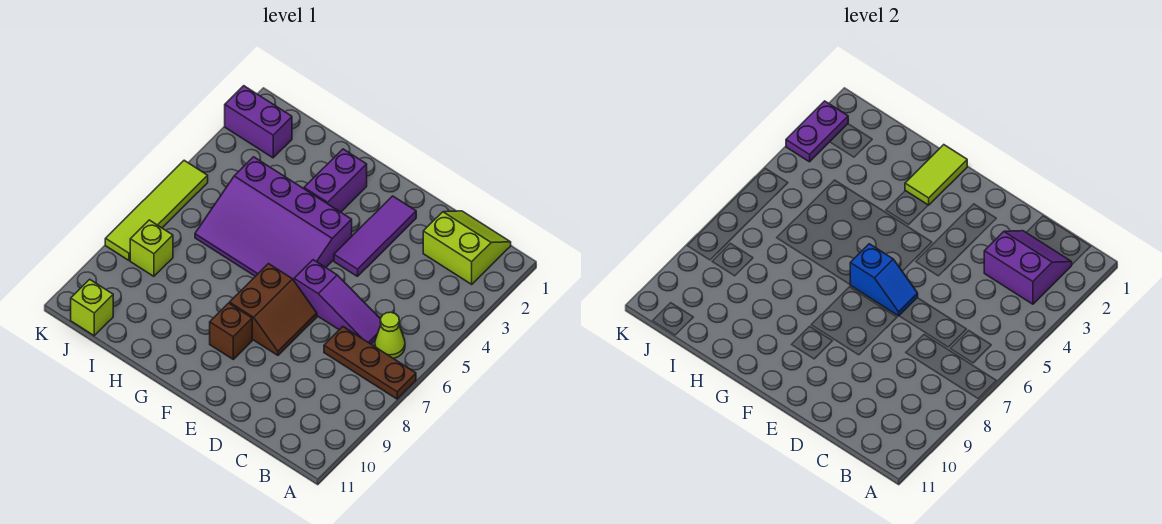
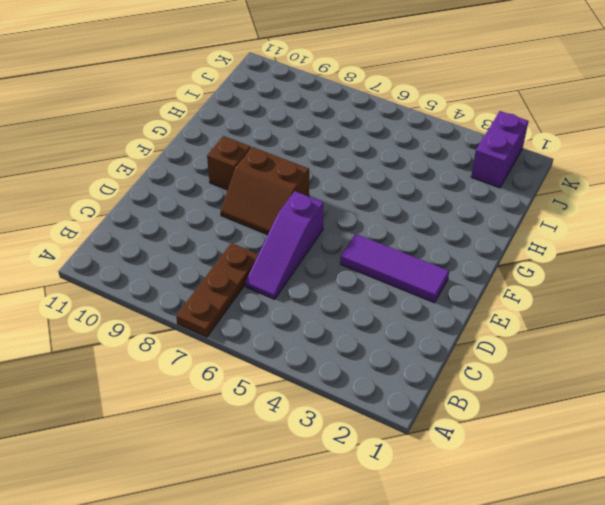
none -> lime slope B1:C2 level 1 top 2
none -> lime cone B6 level 1
none -> purple slope F4:I6 level 1 top 4

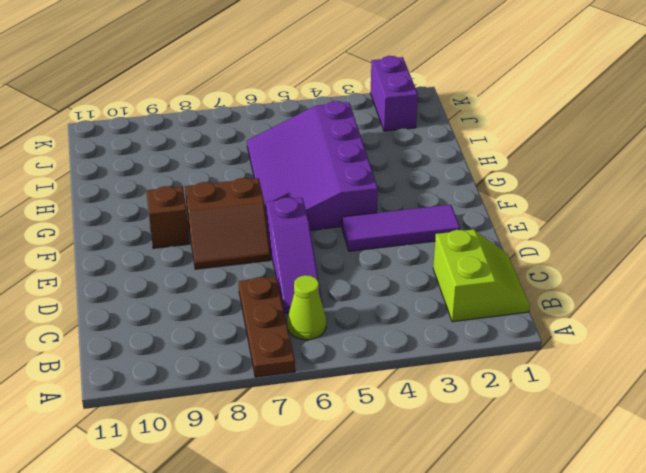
none -> purple brick G2:G3 level 1
none -> lime brick J8 level 1
none -> lime brick J11 level 1

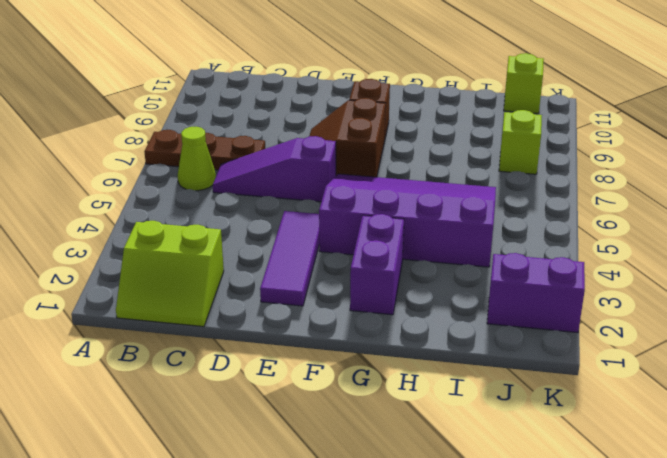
none -> lime tile K5:K8 level 1
none -> purple slope B2:C3 level 2 top 3
none -> blue slope E6:F6 level 2 top F

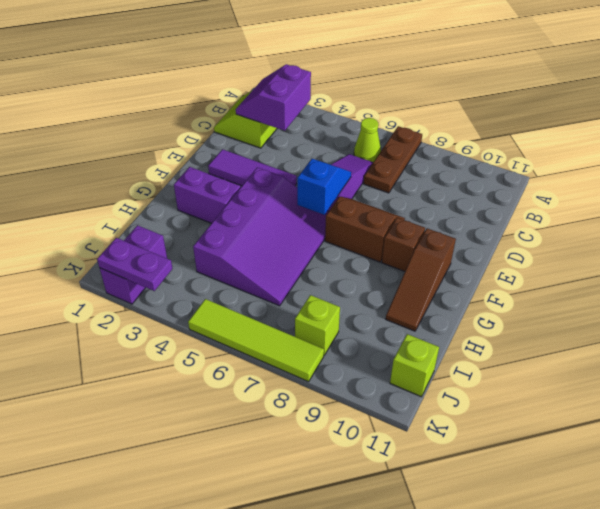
brown slope F10:H10 level 1 top F -> none
none -> lime tile G1:G2 level 2

